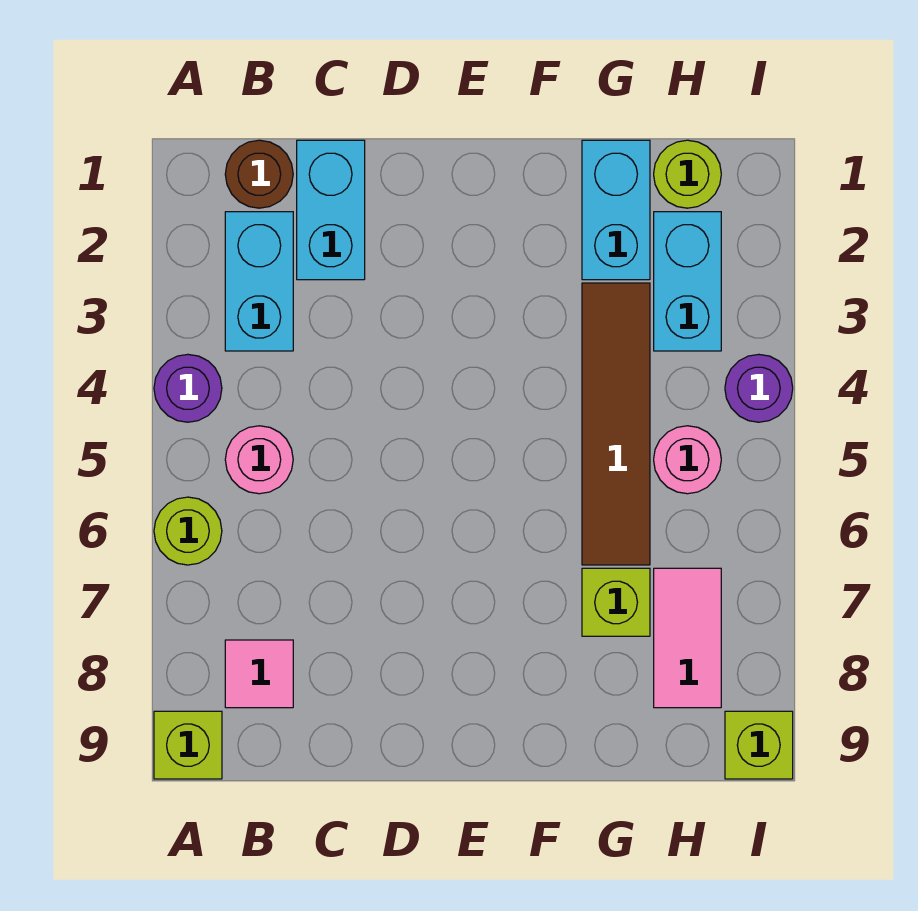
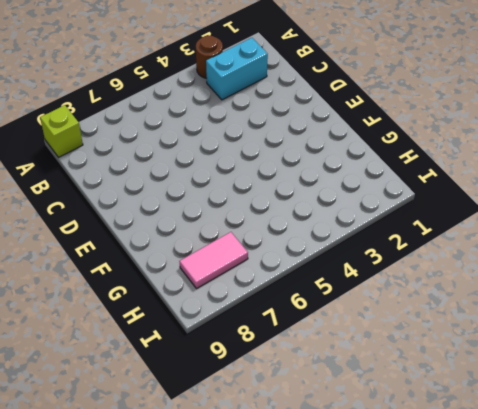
brown round brick A3 level 1 -> brown round brick B1 level 1
none -> purple round brick A4 level 1
none -> lime round brick A6 level 1
none -> pink round brick B5 level 1

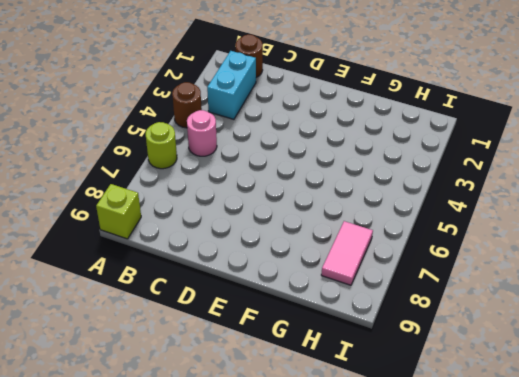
brown round brick A4 level 1 -> purple round brick A4 level 1
none -> pink tile B8 level 1
none -> cyan brick C1:C2 level 1
none -> cyan brick G1:G2 level 1

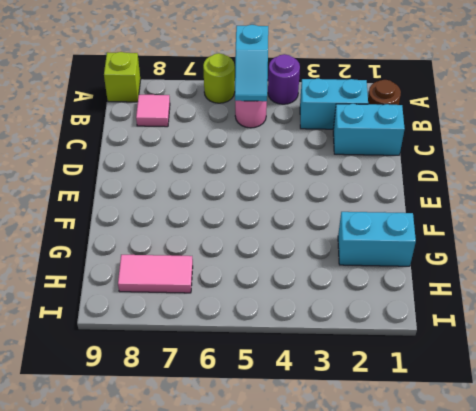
cyan slope A5:B5 level 2 top A -> none
none -> brown tile G3:G6 level 1
none -> lime brick G7 level 1
none -> lime round brick H1 level 1

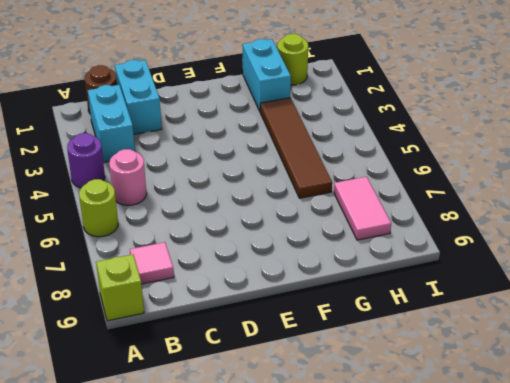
none -> lime brick G7 level 1
none -> cyan brick H2:H3 level 1
none -> pink round brick H5 level 1

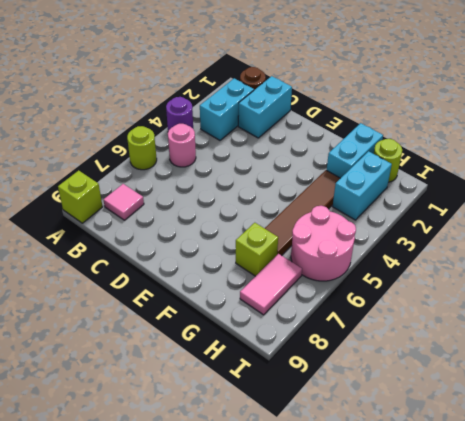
pink round brick H5:I6 level 1 -> pink round brick H5 level 1
none -> purple round brick I4 level 1
none -> lime brick I9 level 1

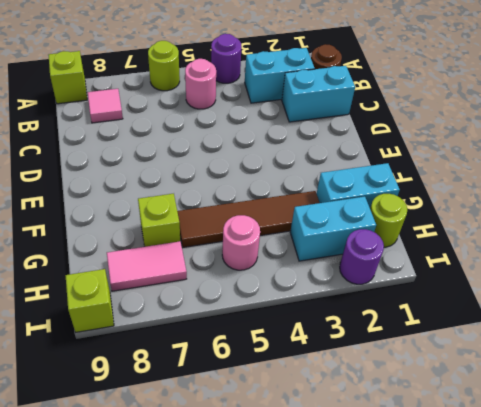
purple round brick I2 level 1 -> purple round brick I4 level 1

